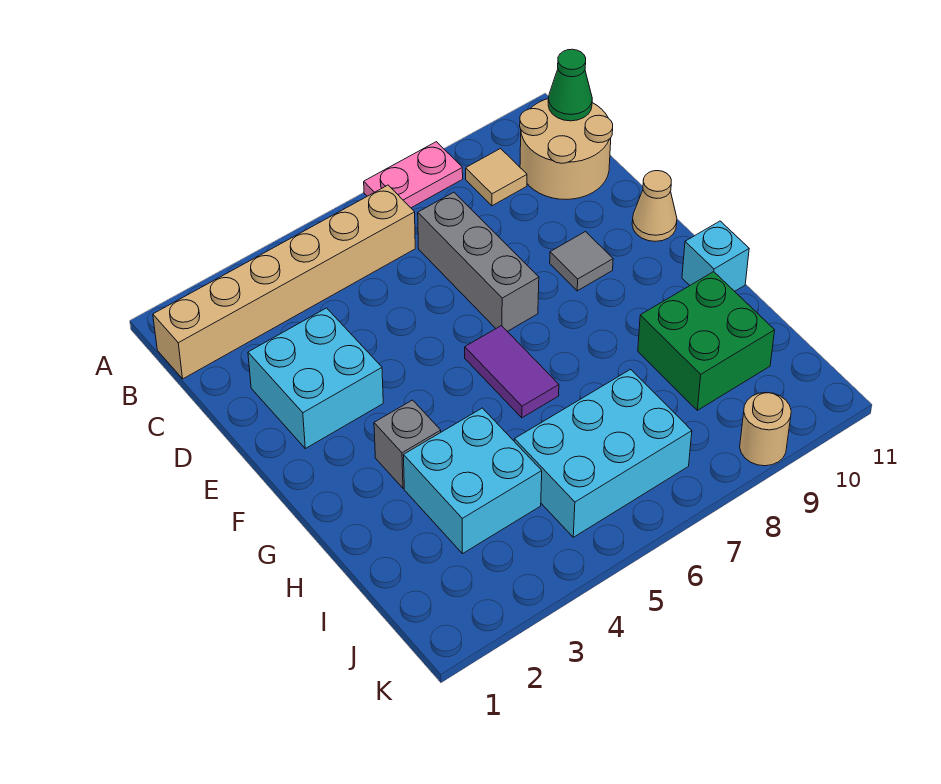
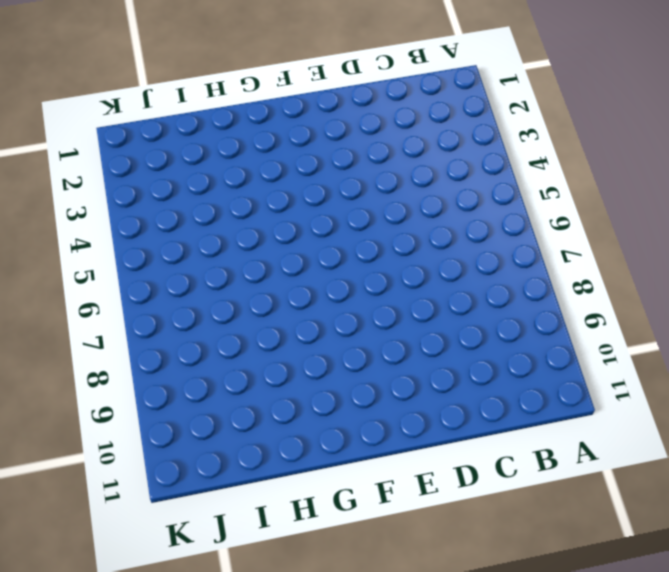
none -> pink plate A7:A8 level 1
none -> tan brick B1:B6 level 1
none -> tan tile B9 level 1

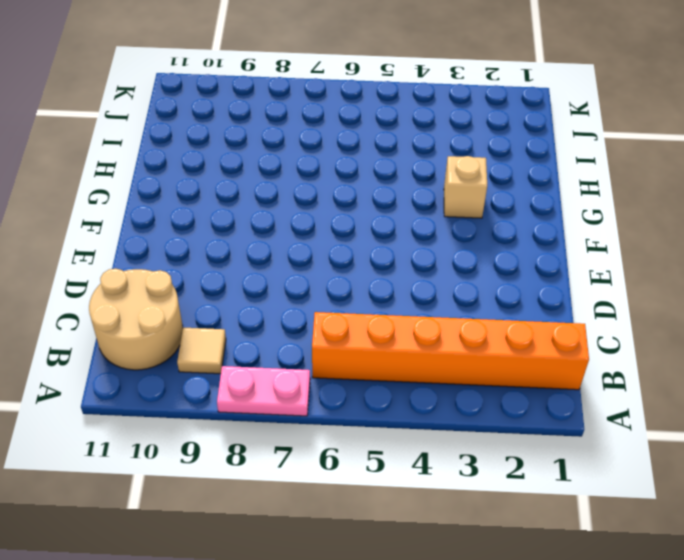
orange brick B1:B6 level 1 -> tan brick B1:B6 level 1
tan brick G3 level 1 -> grey brick G3 level 1
none -> grey brick C7:E7 level 1
none -> cyan brick D2:E3 level 1
none -> grey tile E9 level 1

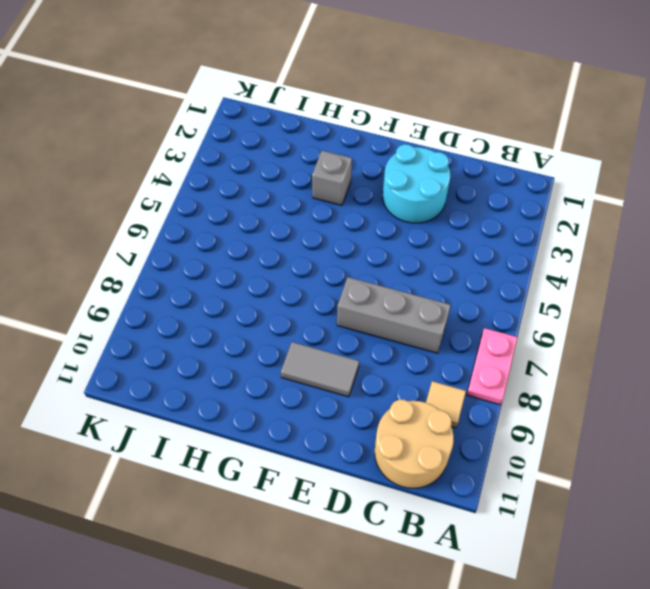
cyan round brick D2:E3 level 1 -> cyan brick D2:E3 level 1
grey tile E9:F9 level 1 -> grey tile E9 level 1
none -> tan brick B1:B6 level 1
none -> tan cone E11 level 1
none -> purple tile F6:G6 level 1

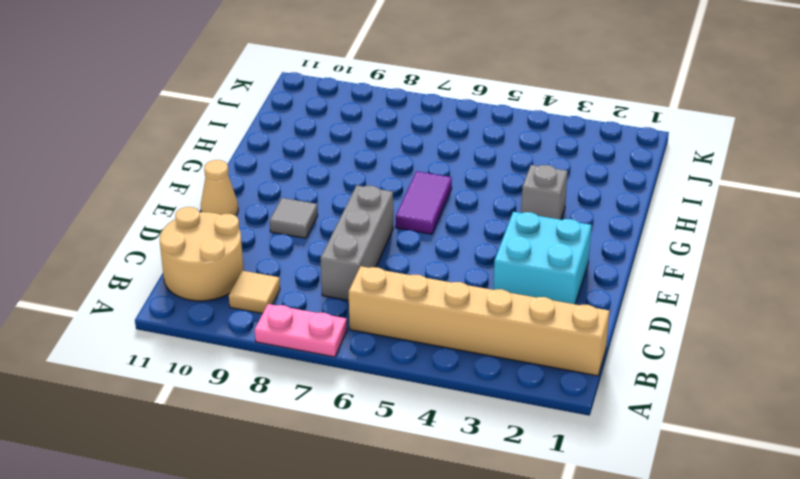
none -> cyan brick G11 level 1
none -> cyan brick H3:I4 level 1
none -> green brick H9:I10 level 1

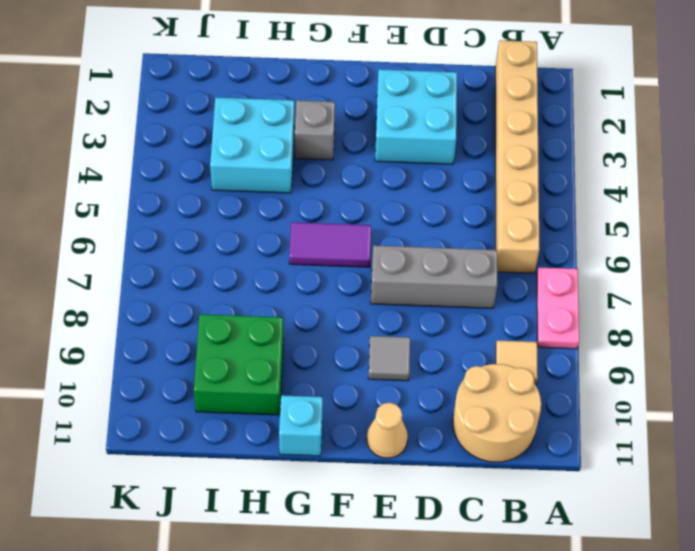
none -> cyan brick I5:J7 level 1
none -> tan round brick K9 level 1
none -> green cone B11 level 2

